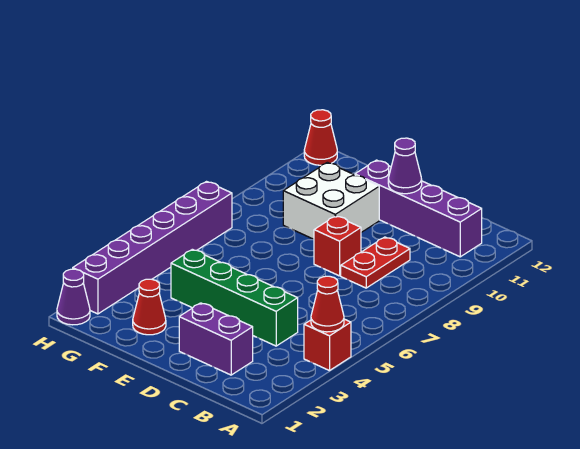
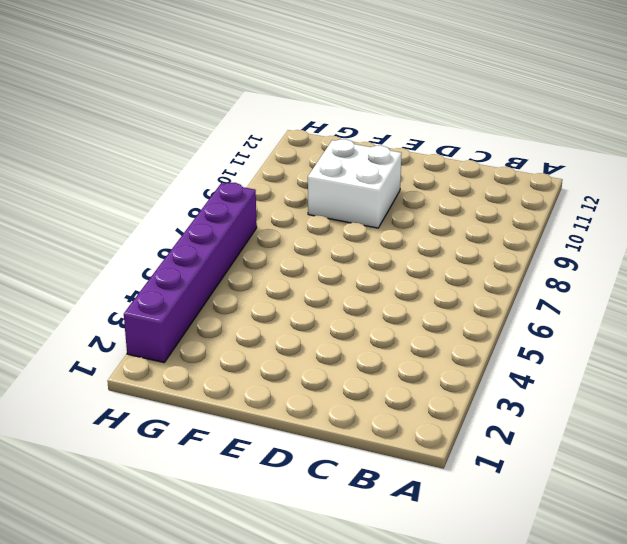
none -> red brick A4 level 1
none -> purple brick B11:E11 level 1
none -> purple brick C2:D2 level 1

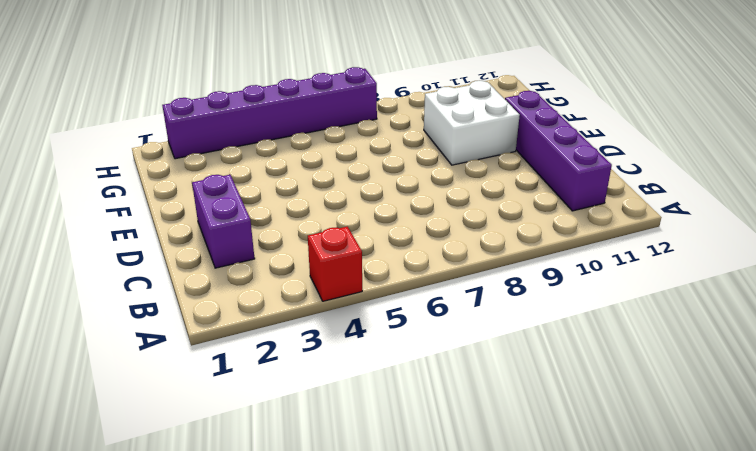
none -> green brick C4:F4 level 1
none -> red plate C8:C9 level 1
none -> red brick D8 level 1

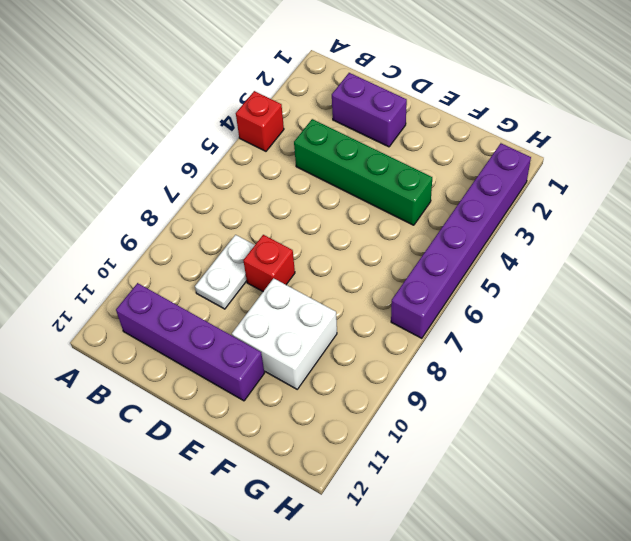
white plate C8:C9 level 1 -> red plate C8:C9 level 1
none -> red cone F2 level 1
none -> purple cone H1 level 1
none -> red cone H12 level 1

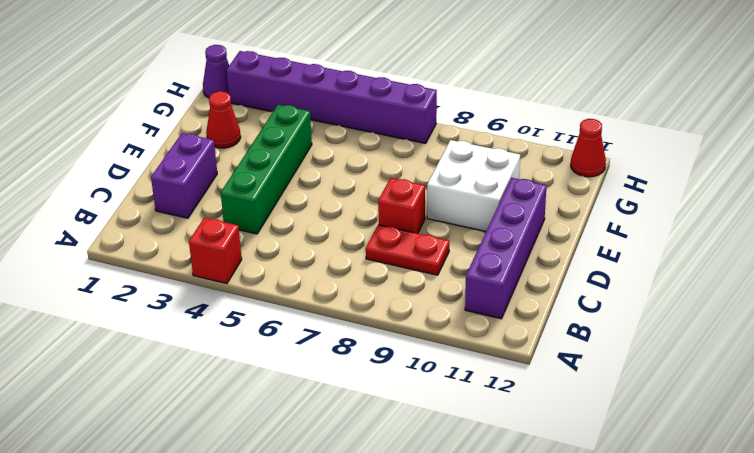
none -> red cone A4 level 2
none -> purple cone D11 level 2

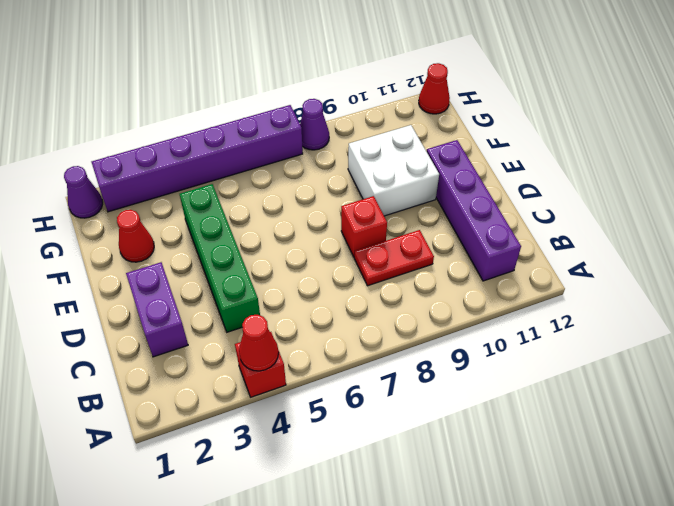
purple cone H8 level 1 -> purple cone D11 level 2

